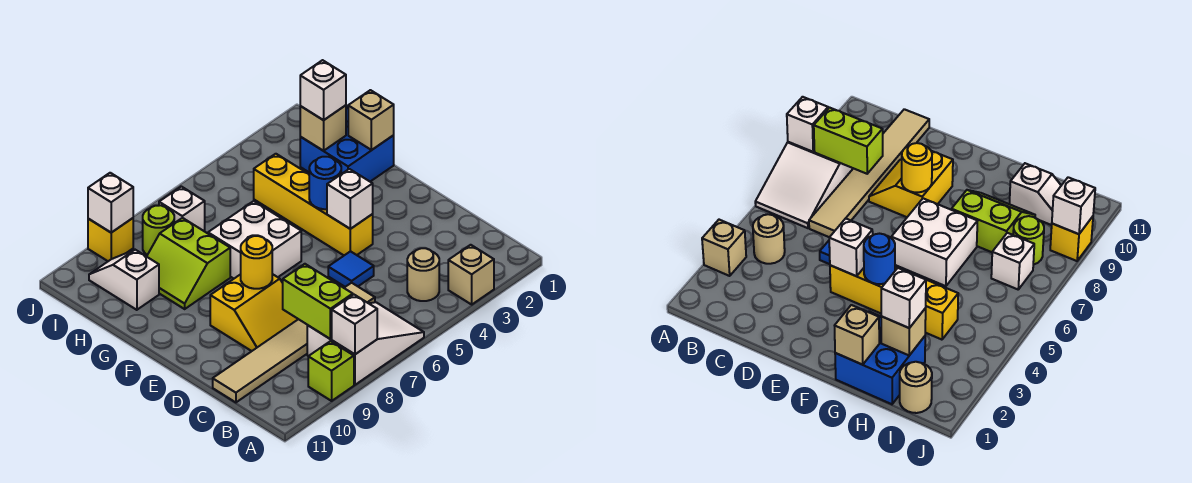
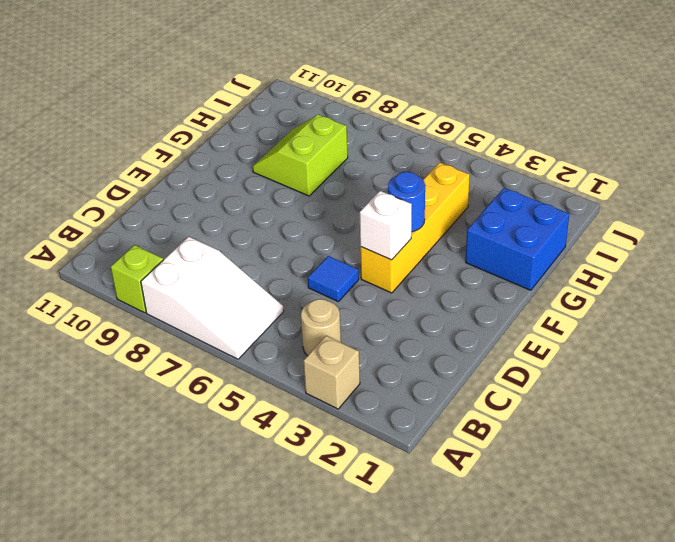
none -> tan tile C6:C11 level 1
none -> yellow slope D8:E9 level 1 top E
none -> white brick F6:G7 level 1

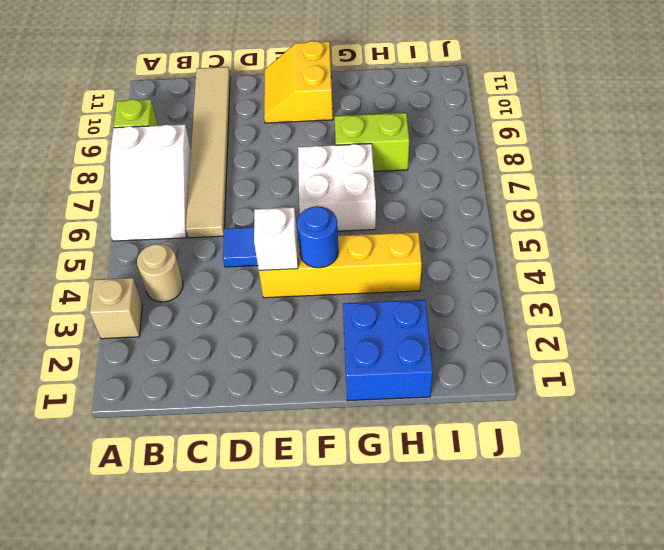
yellow slope E10:F11 level 1 top F -> yellow slope D8:E9 level 1 top E
none -> white slope H10:I10 level 1 top H
none -> tan round brick I1 level 1
none -> white brick I7 level 1

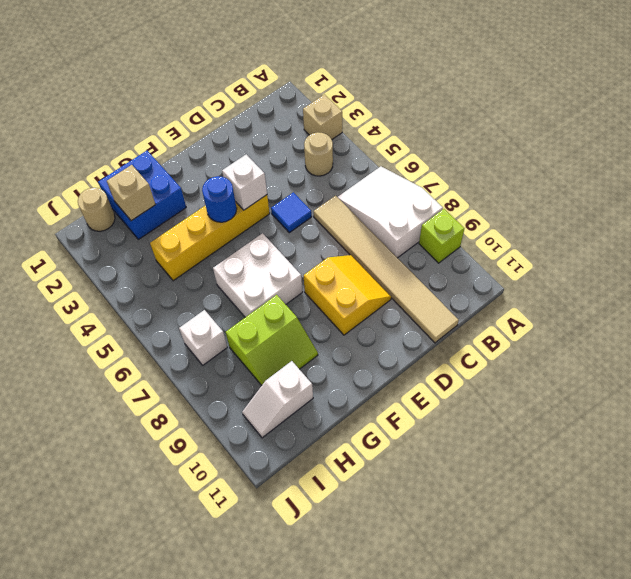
none -> lime round brick I8 level 1
none -> yellow brick J9 level 1
none -> white brick A8 level 2

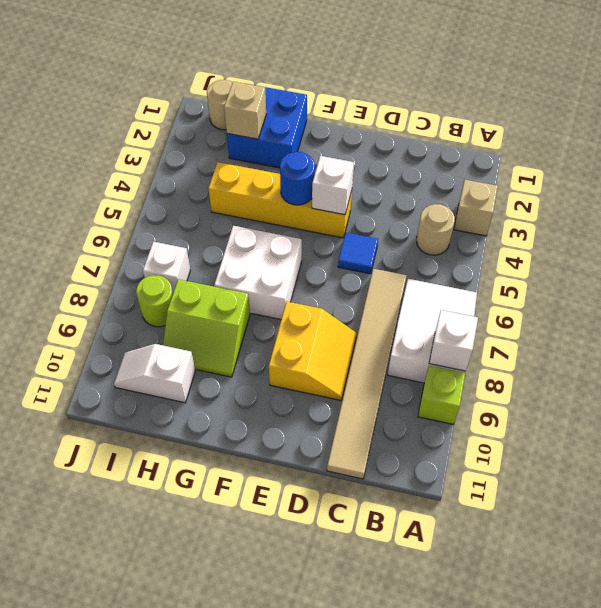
none -> yellow brick J9 level 1
none -> lime brick B8:C8 level 2
none -> yellow round brick E8 level 2

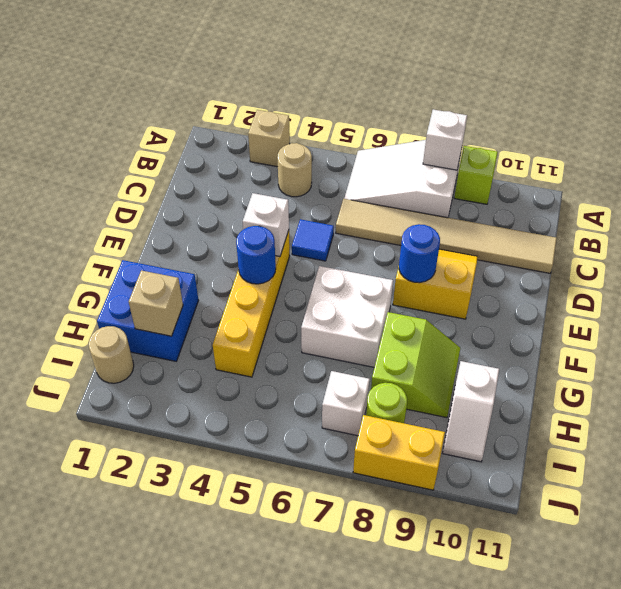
blue round brick E8 level 2 -> yellow round brick E8 level 2
yellow brick J8:J9 level 1 -> yellow brick J9 level 1
none -> lime brick B8:C8 level 2
none -> tan brick G1 level 2
none -> white brick J9 level 2

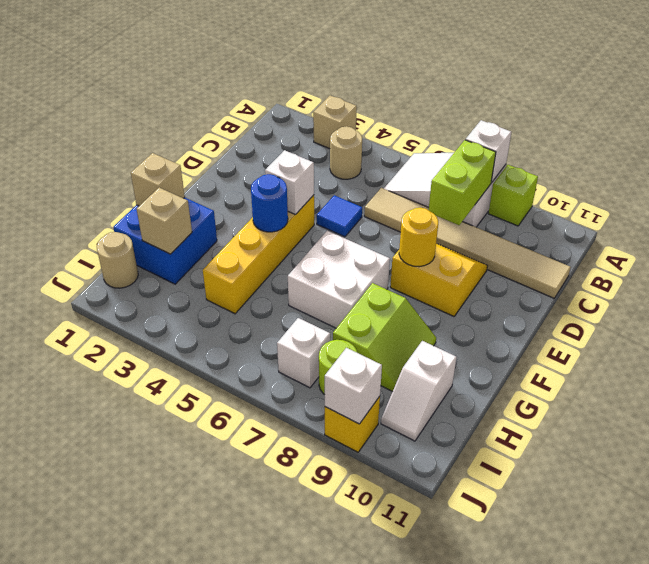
none -> white brick H2 level 3

